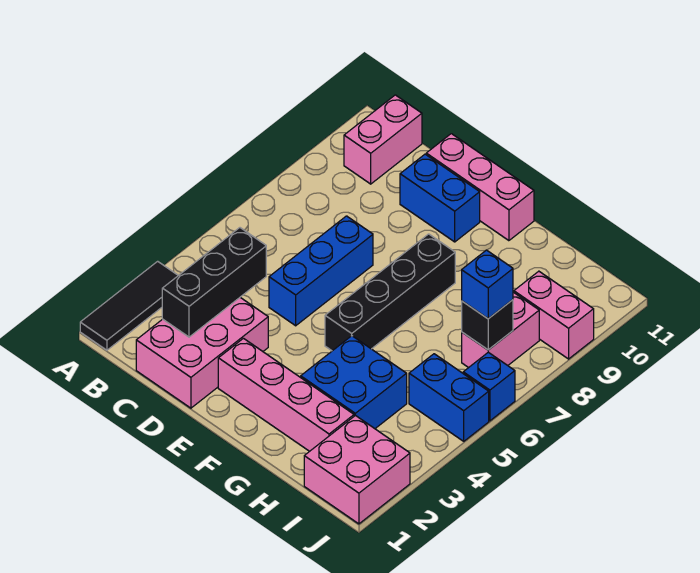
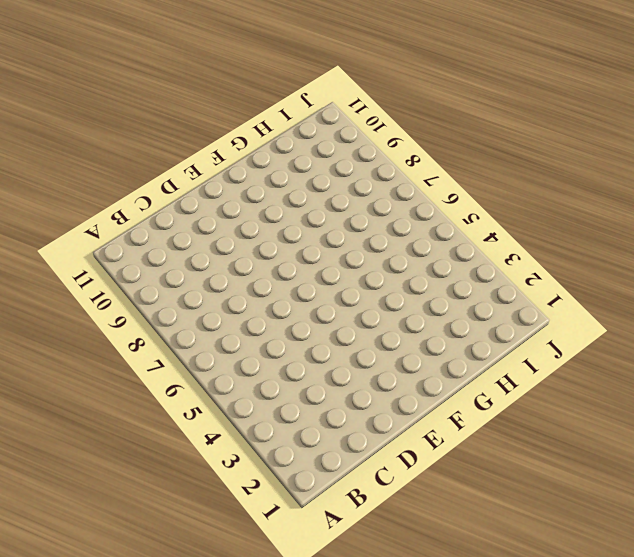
none -> black tile A1:A3 level 1
none -> pink brick B10:B11 level 1
none -> pink brick C1:D3 level 1

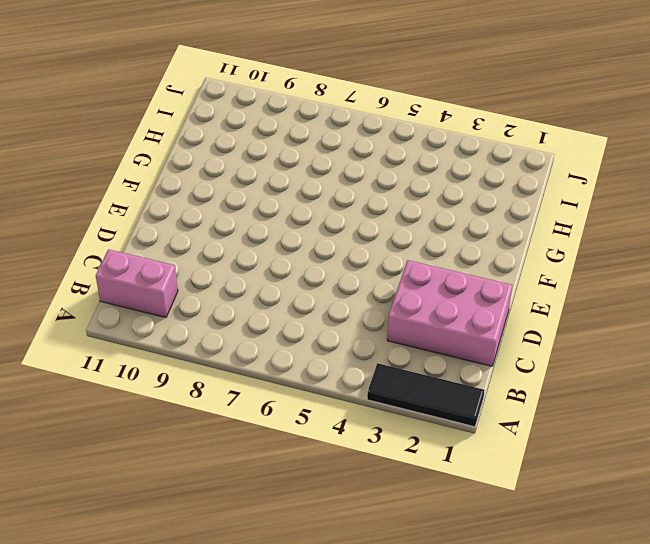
none -> blue brick D5:D7 level 1
none -> blue brick D10:E10 level 1
none -> pink brick D11:F11 level 1

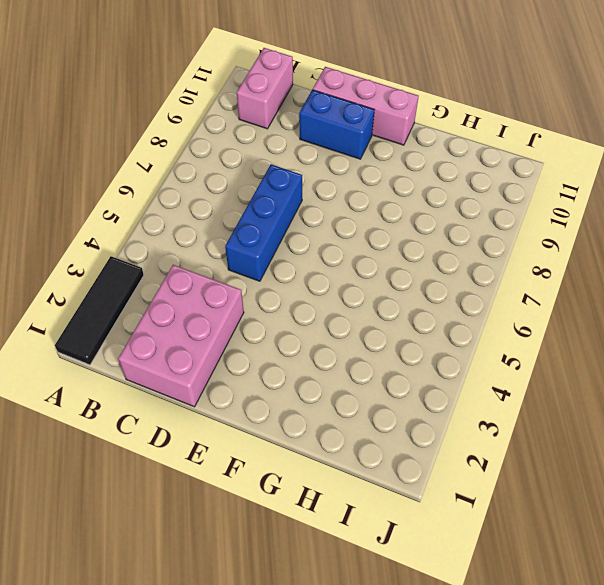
none -> pink brick E2:H2 level 1
none -> black brick F5:F8 level 1
none -> blue brick G3:H4 level 1

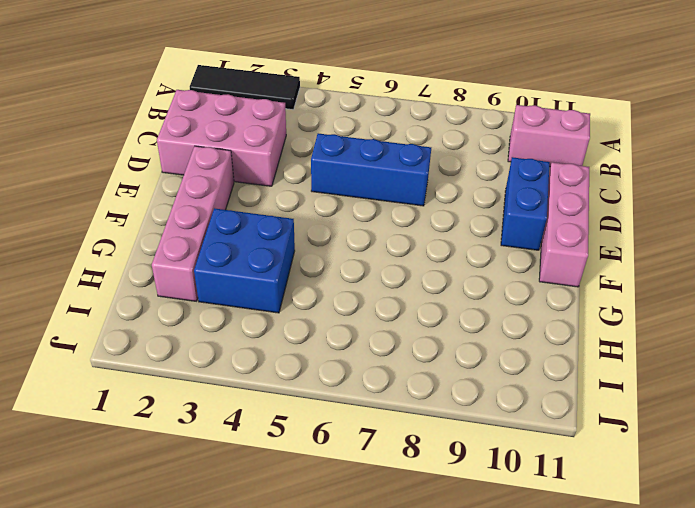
none -> black brick F5:F8 level 1
none -> pink brick I1:J2 level 1
none -> blue brick I5:J5 level 1

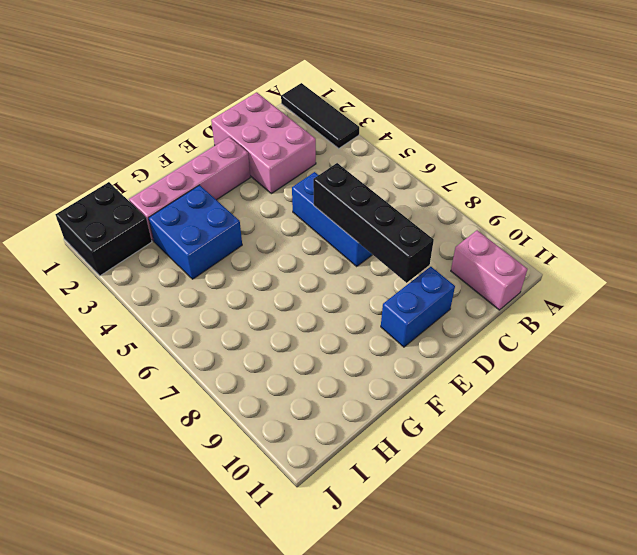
black brick D6:D9 level 2 -> black brick F5:F8 level 1
black brick I1:J2 level 1 -> pink brick I1:J2 level 1
none -> pink brick D11:F11 level 1
none -> blue brick I5:J5 level 1
none -> pink brick I7:I8 level 1

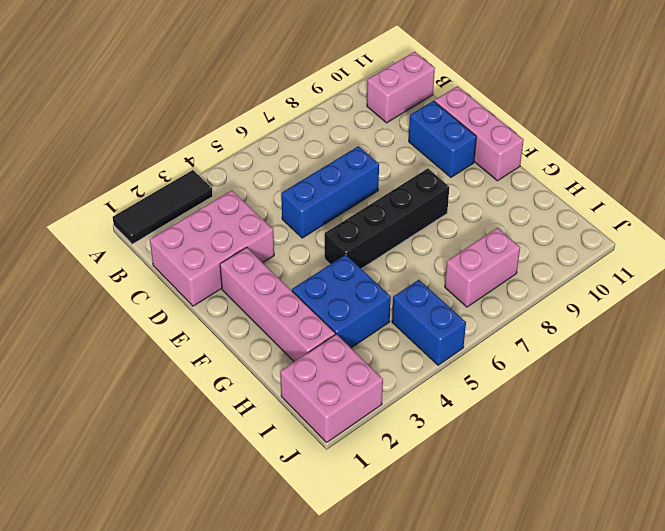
none -> pink brick I9:J9 level 1
none -> blue brick J6 level 1
none -> black brick C2:C4 level 2

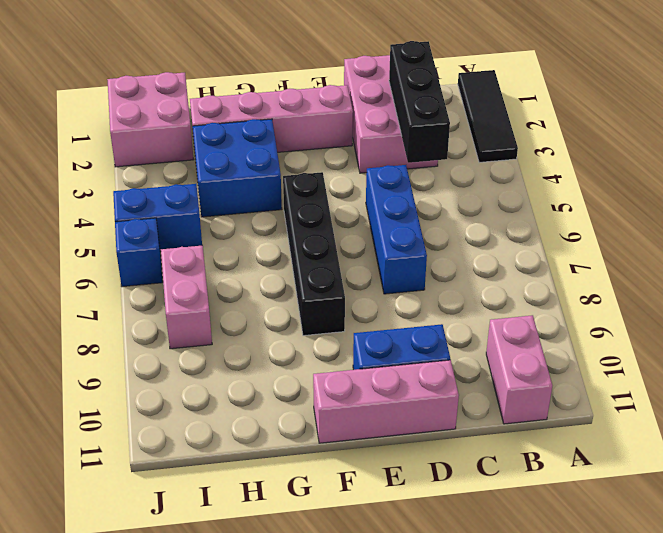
none -> pink brick I9:J9 level 1
none -> black brick I7 level 2
none -> blue brick I7 level 3

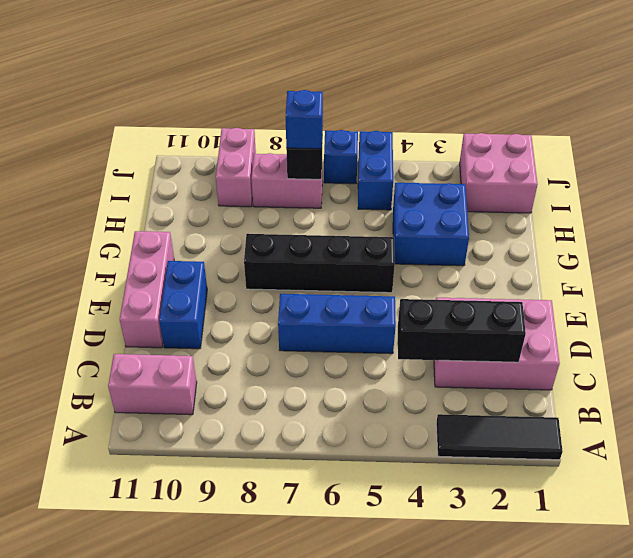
none -> pink brick E2:H2 level 1

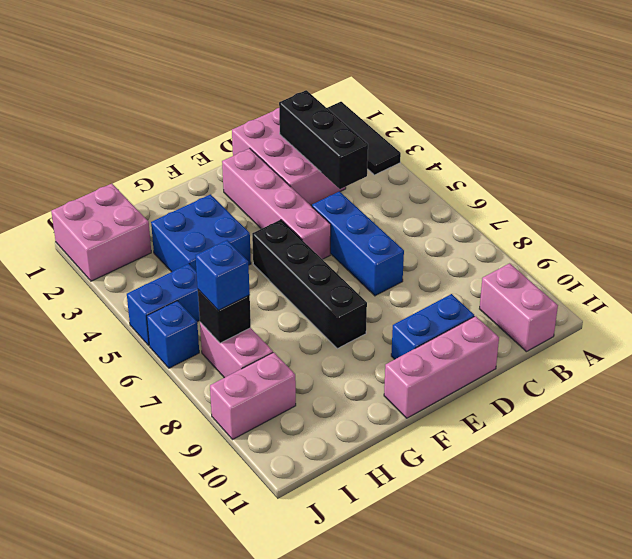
pink brick E2:E5 level 1 -> pink brick E2:H2 level 1

